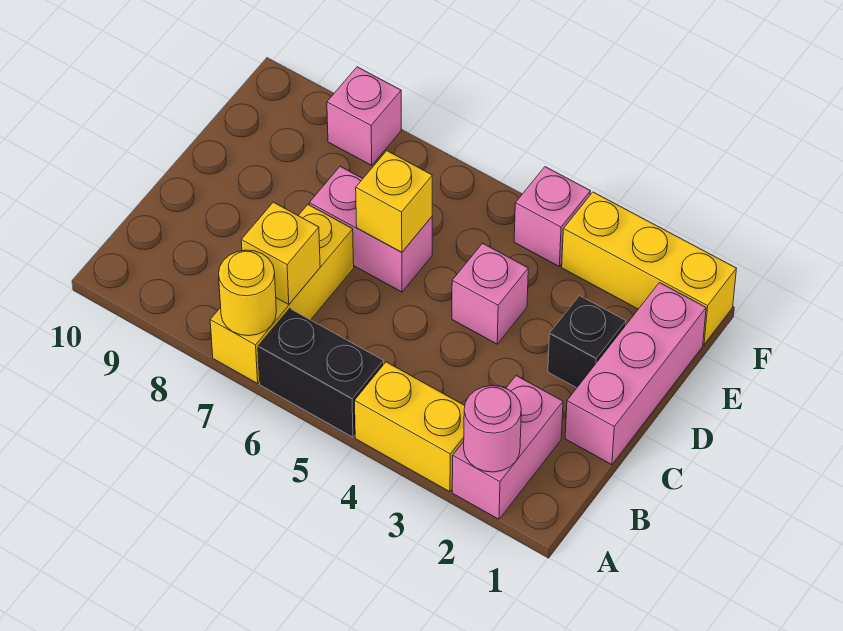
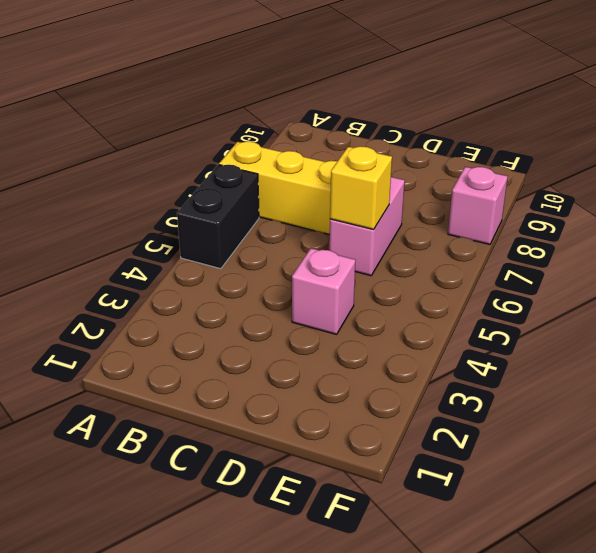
none -> pink brick A2:B2 level 1
none -> yellow brick A3:A4 level 1
none -> pink brick C1:E1 level 1

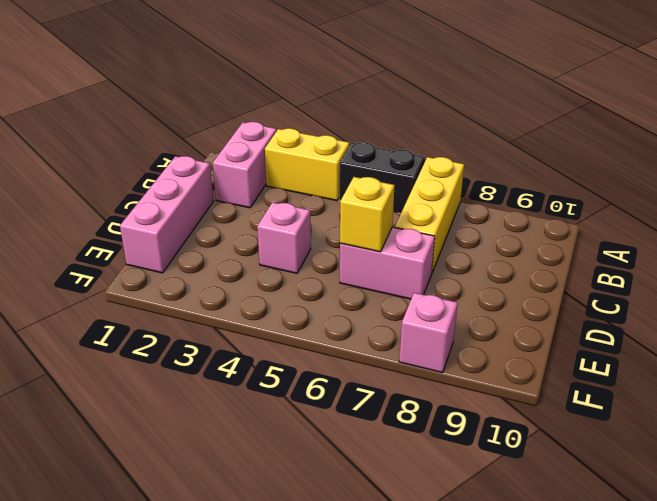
none -> black brick D2 level 1
none -> yellow brick F1:F3 level 1
none -> pink brick F4 level 1

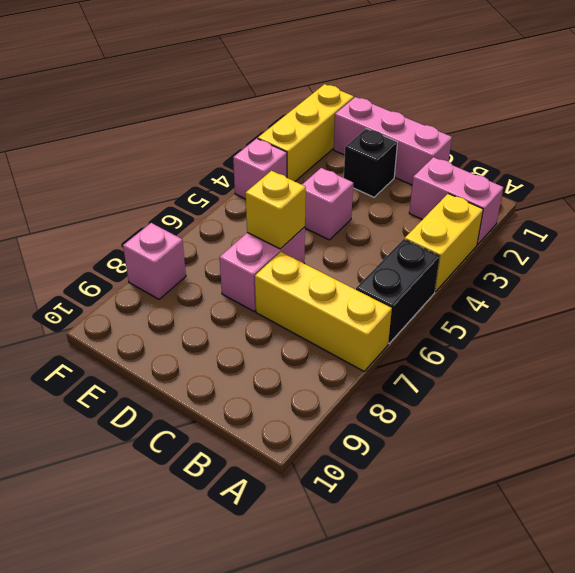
none -> pink round brick A2 level 2
none -> yellow round brick A7 level 2
none -> yellow brick B7 level 2

